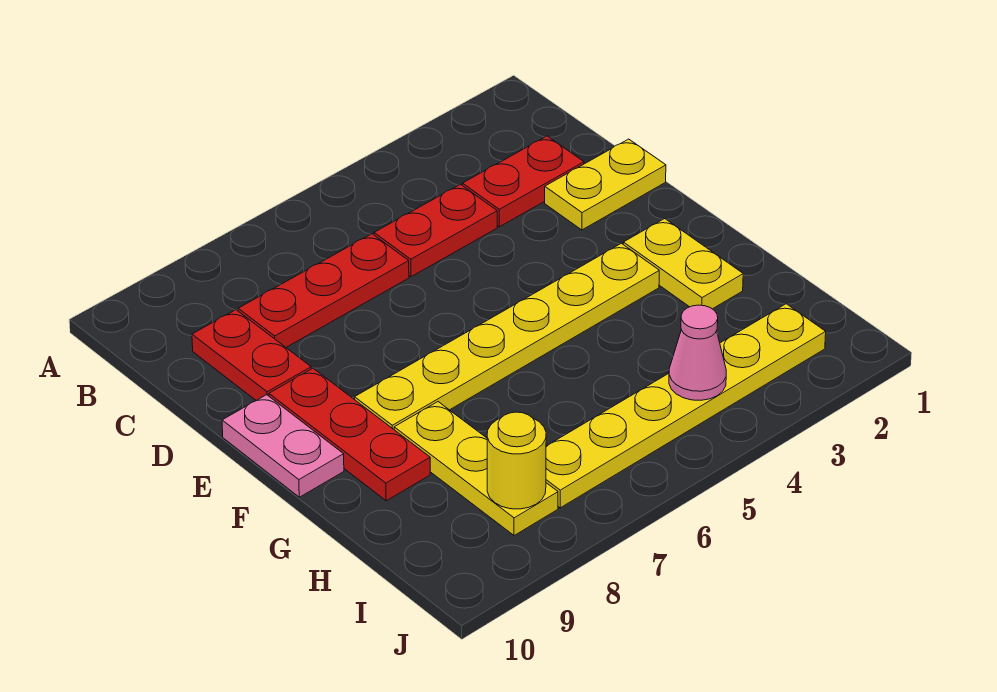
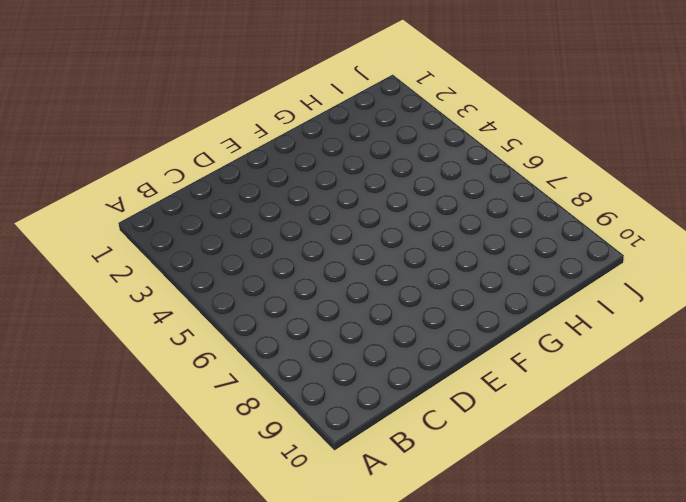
none -> red plate C2:C3 level 1
none -> red plate C4:C5 level 1
none -> red plate C6:C8 level 1

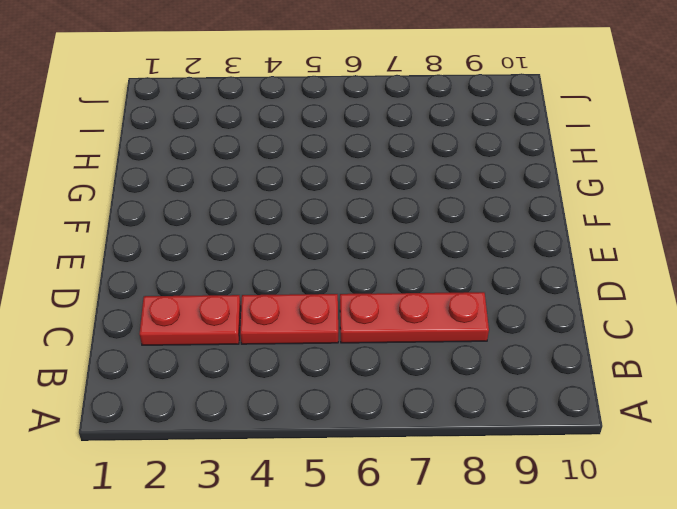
none -> red plate C9:D9 level 1
none -> yellow plate D1:D2 level 1
none -> red plate E9:G9 level 1

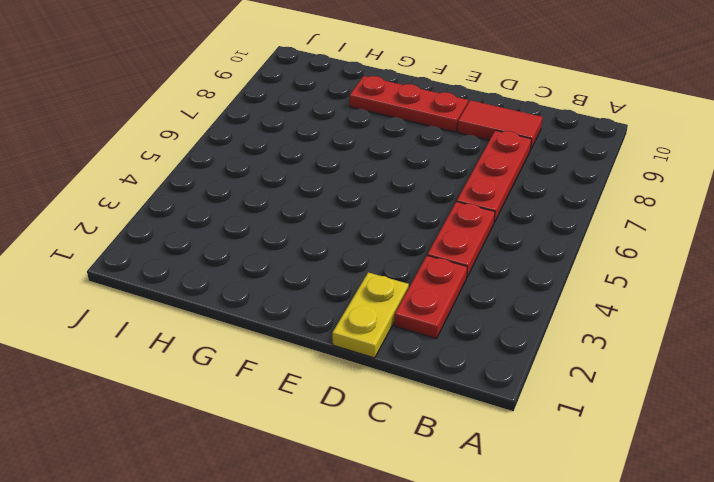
red tile C9:D9 level 1 -> red plate C9:D9 level 1
none -> pink plate E10:F10 level 1
none -> yellow plate F2:G2 level 1
none -> yellow plate F3:F8 level 1

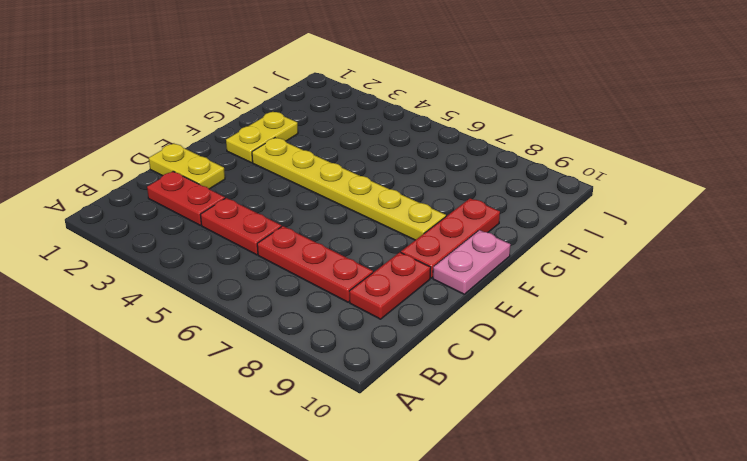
none -> yellow plate G8:I8 level 1
none -> yellow plate I2:I7 level 1
none -> pink cone I4 level 2

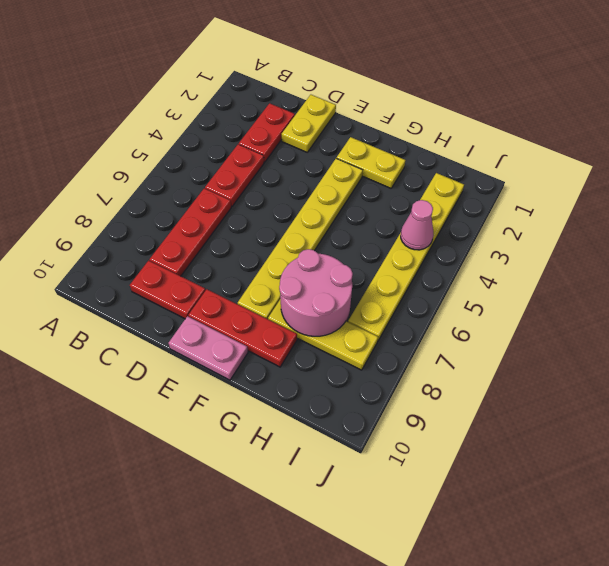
pink round brick G7:H8 level 2 -> none
none -> yellow round brick I8 level 2

